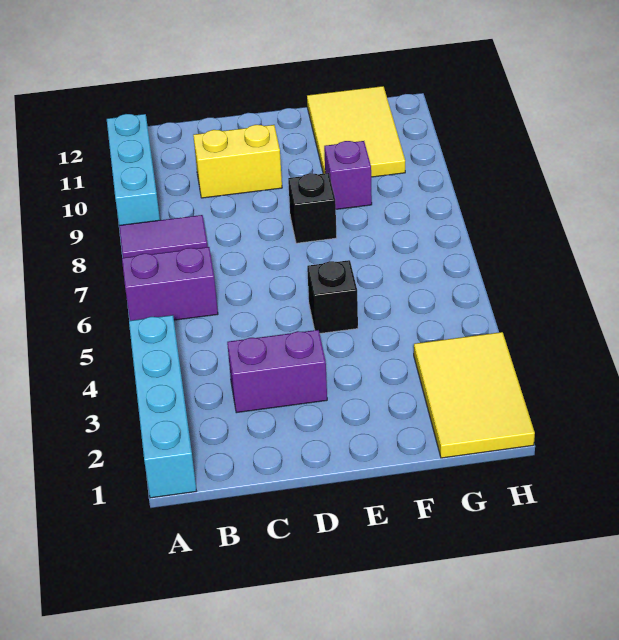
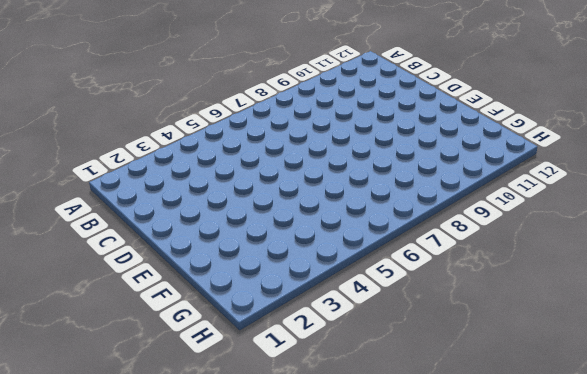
none -> cyan brick A1:A4 level 1
none -> purple brick A6:B6 level 1

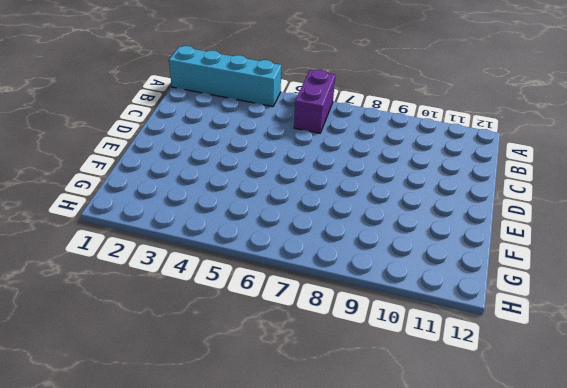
none -> purple tile A8:B8 level 1
none -> cyan brick A9:A11 level 1

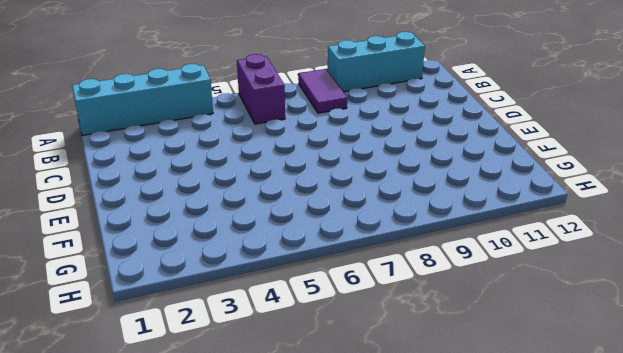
none -> purple brick C3:D3 level 1
none -> yellow brick C10:D10 level 1

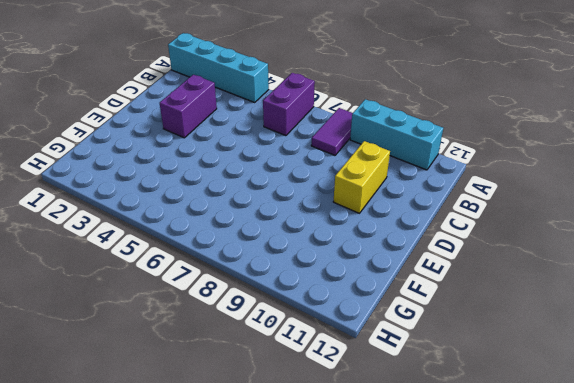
none -> black brick E5 level 1
none -> black brick E8 level 1

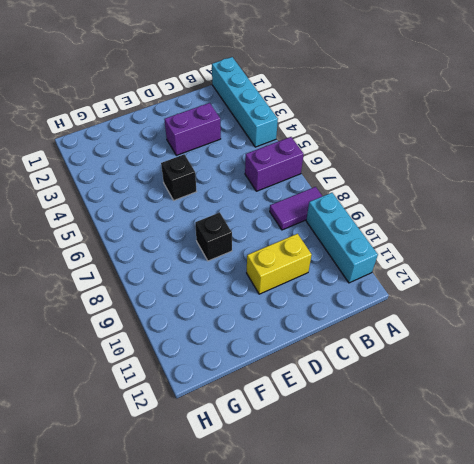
none -> purple brick F9 level 1
none -> yellow tile F10:G12 level 1

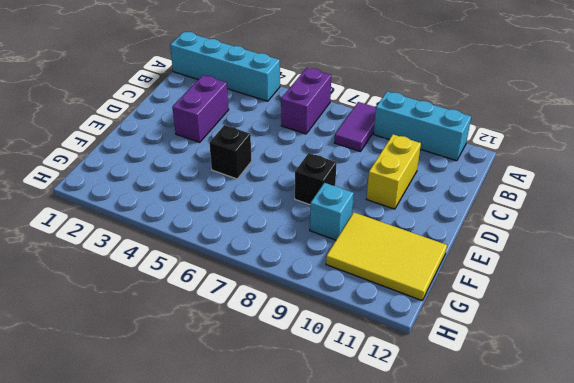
cyan brick F9 level 1 -> purple brick F9 level 1
none -> yellow tile G1:H3 level 1

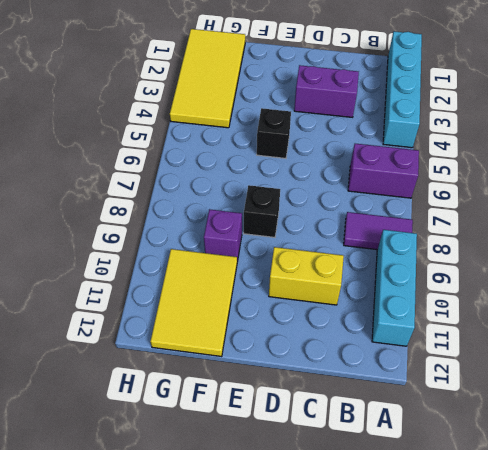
yellow tile G1:H4 level 1 -> yellow tile G1:H3 level 1

